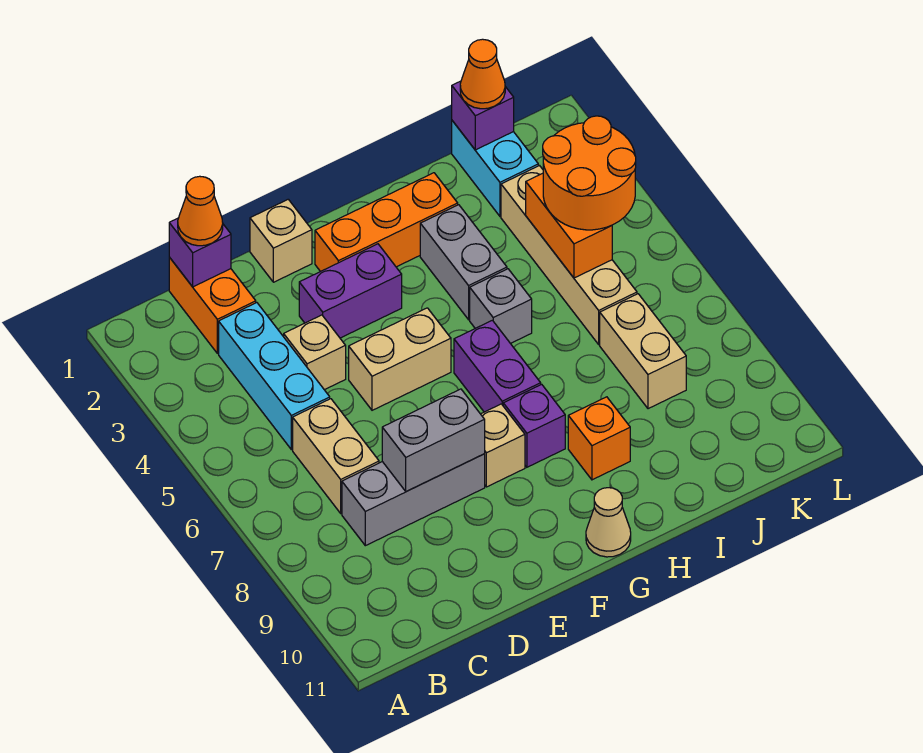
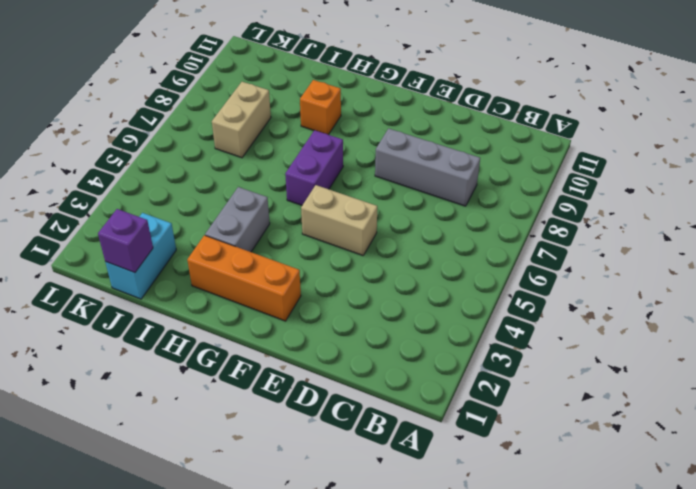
none -> orange brick C1:C2 level 1
none -> cyan brick C3:C5 level 1
none -> tan brick C6:C7 level 1

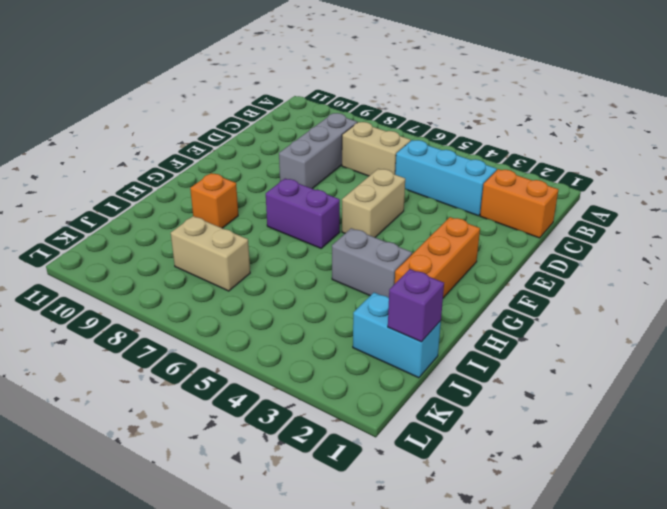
none -> tan brick D4 level 1
none -> tan brick E1 level 1
none -> purple brick E3:F3 level 1

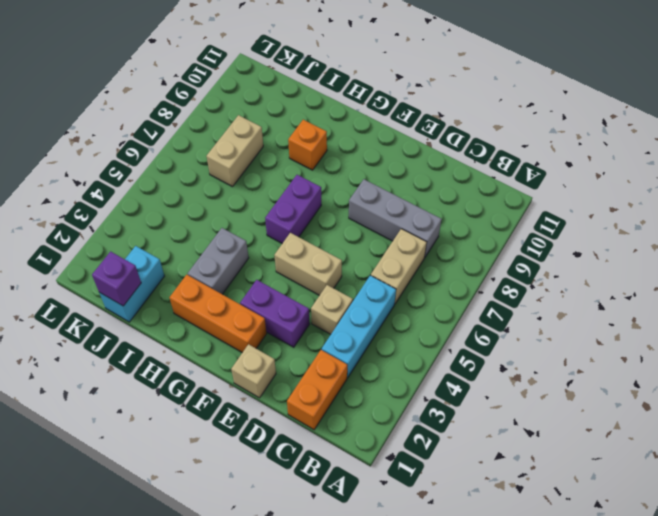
none -> tan brick F8 level 1
none -> purple brick G8 level 1
none -> tan cone G11 level 1

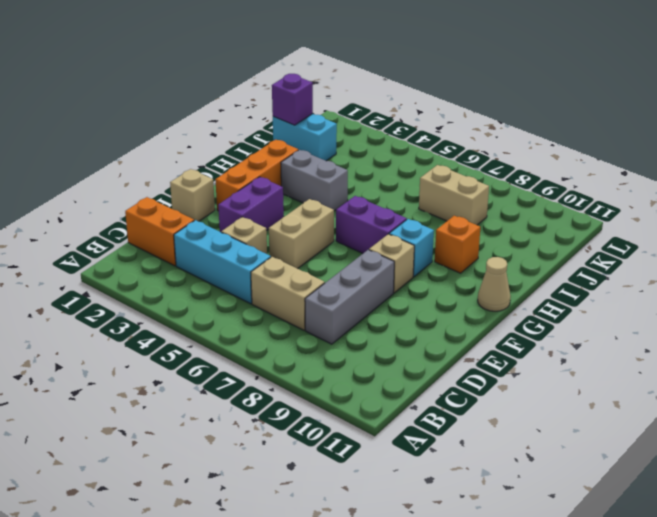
cyan brick G8 level 1 -> purple brick G8 level 1
none -> grey brick H5 level 1
none -> tan brick J3:J6 level 1
none -> purple brick C1 level 2

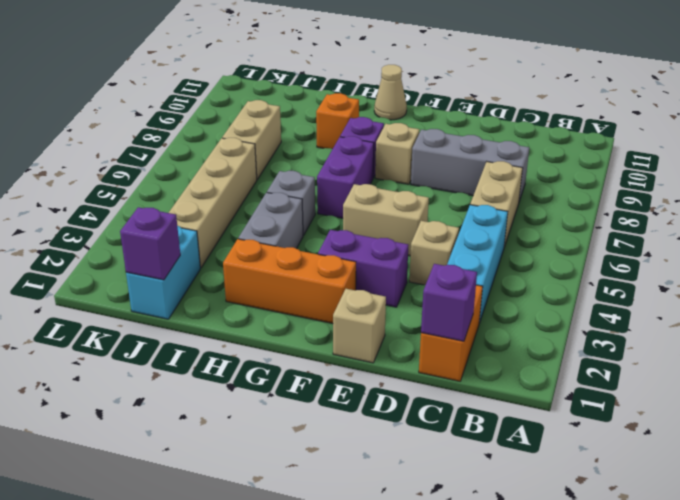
none -> grey brick D8:E8 level 2
none -> orange brick J4:J5 level 2
none -> orange cone C1 level 3

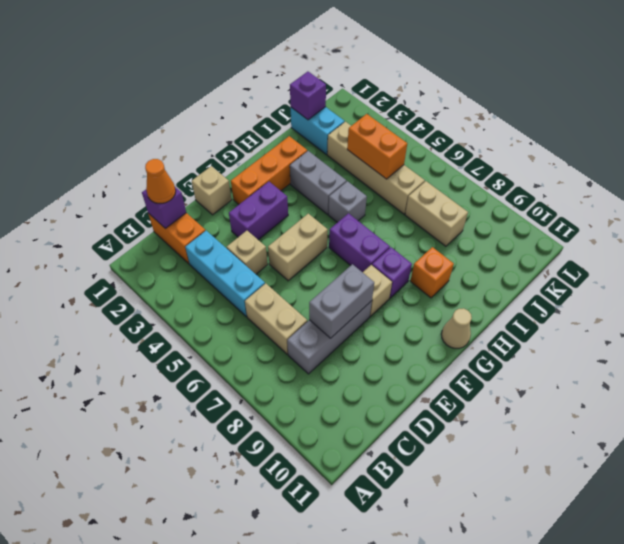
none -> orange cone J1 level 3
none -> orange round brick J4:K5 level 3

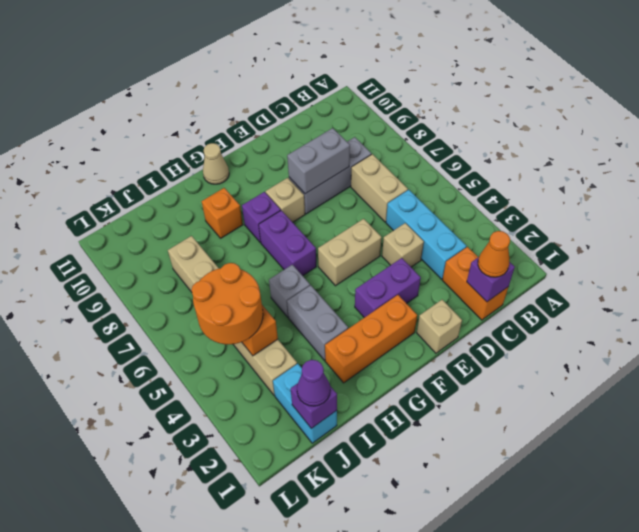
purple cone J1 level 3 -> orange cone J1 level 3

